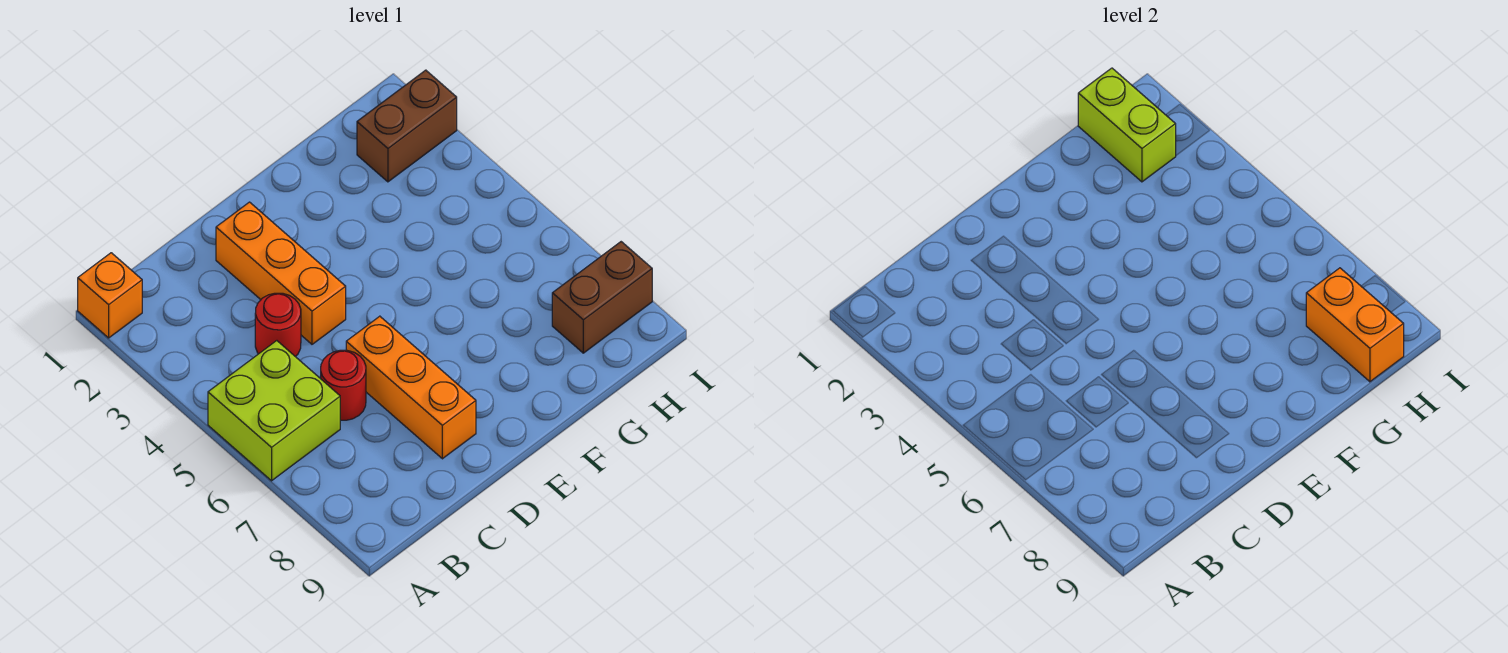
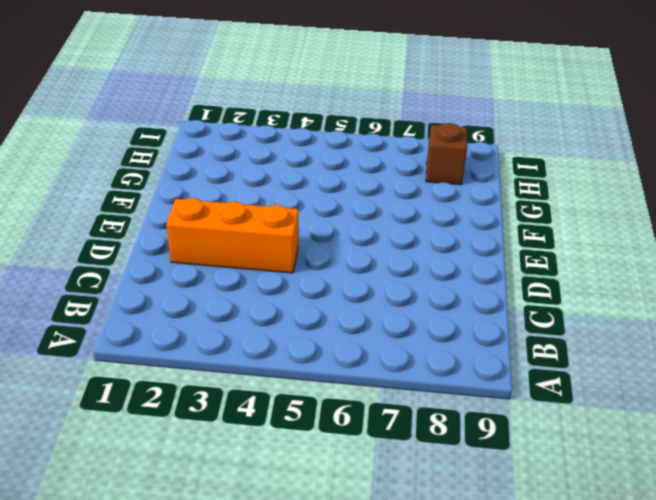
brown brick H8 level 1 -> brown brick H8:I8 level 1
none -> orange brick A1 level 1
none -> lime brick A5:B6 level 1

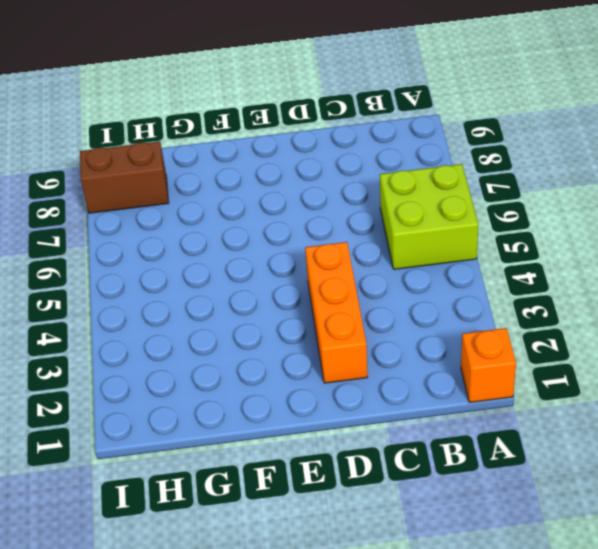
none -> red round brick C4 level 1
none -> red round brick C6 level 1

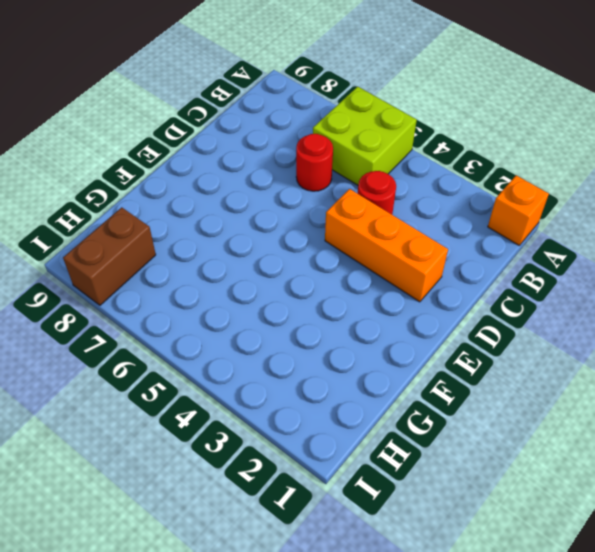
none -> orange brick D6:D8 level 1
none -> brown brick H2:I2 level 1

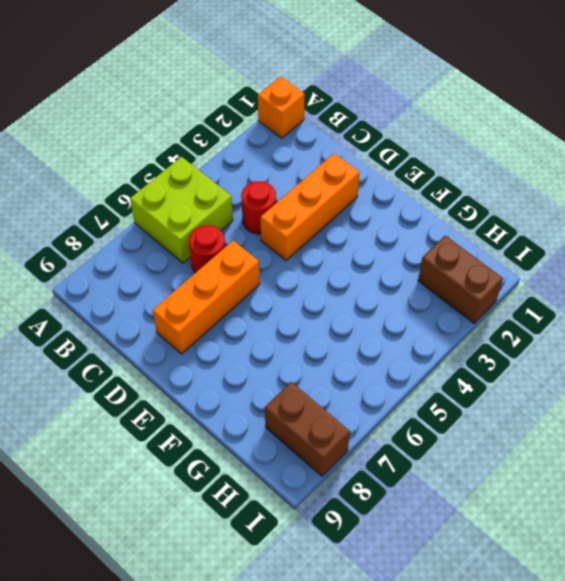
none -> lime brick H1:H2 level 2
none -> orange brick H8:H9 level 2

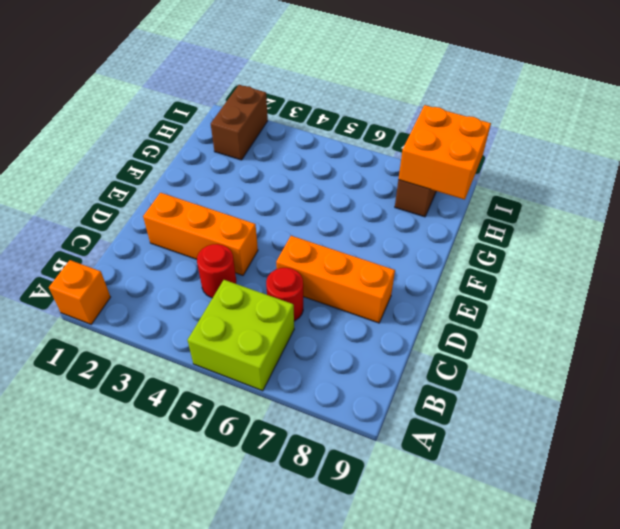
orange brick H8:I9 level 2 -> orange brick H8:H9 level 2
none -> lime brick H1:H2 level 2

